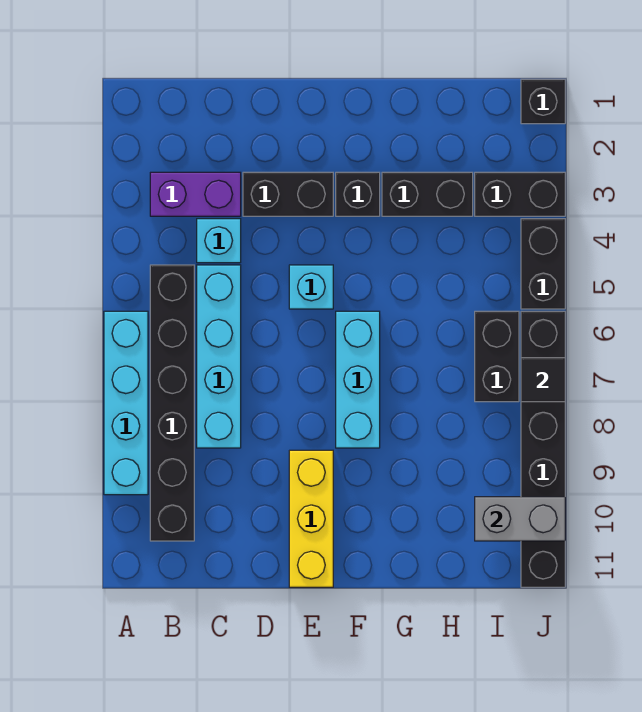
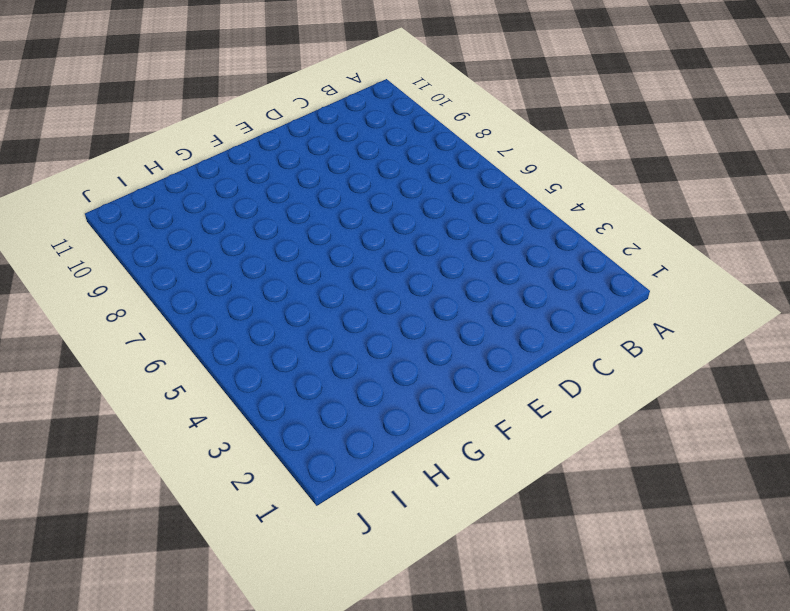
none -> cyan brick A6:A9 level 1
none -> purple brick B3:C3 level 1
none -> black brick B5:B10 level 1

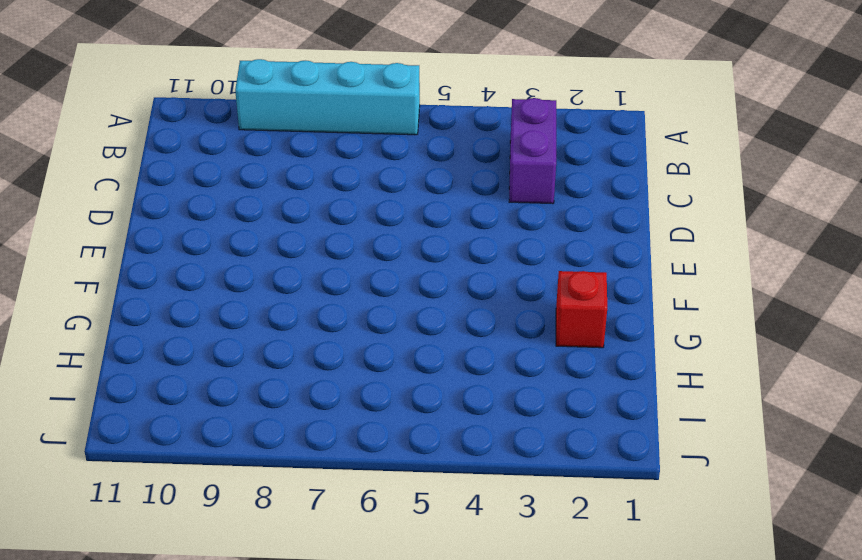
red brick G2 level 1 -> none
none -> black brick B5:B10 level 1
none -> cyan brick C4 level 1
none -> cyan brick C5:C8 level 1

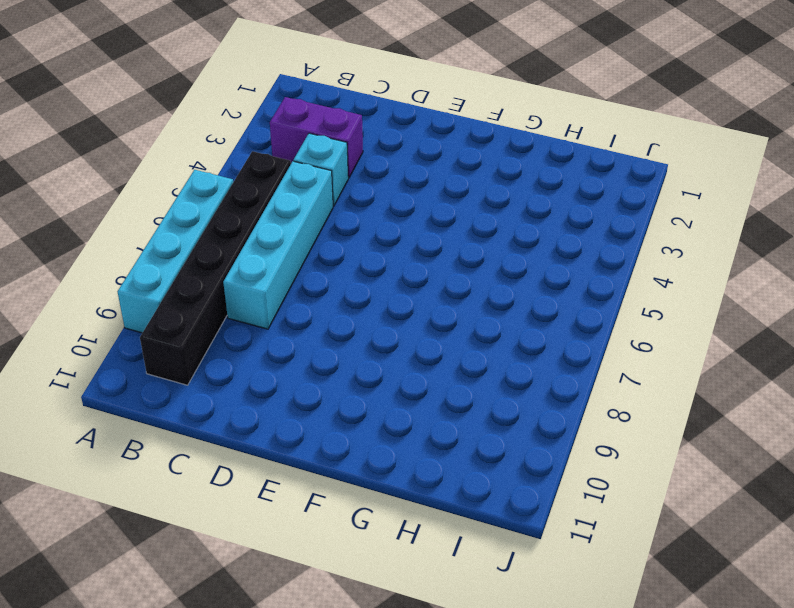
none -> black brick D3:E3 level 1
none -> cyan brick E5 level 1
none -> yellow brick E9:E11 level 1

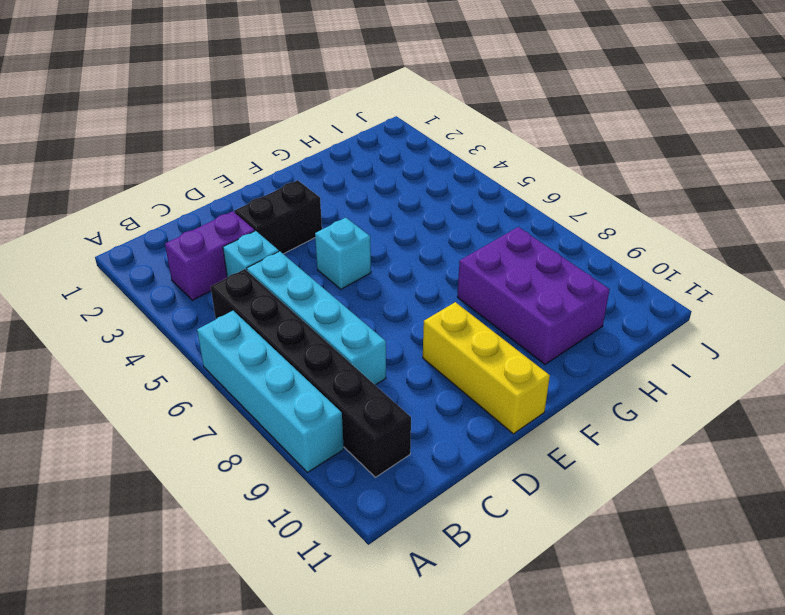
purple brick G8:H10 level 1 -> none
none -> black brick F3 level 1
none -> cyan brick F6:F8 level 1
none -> black brick G3:H3 level 1

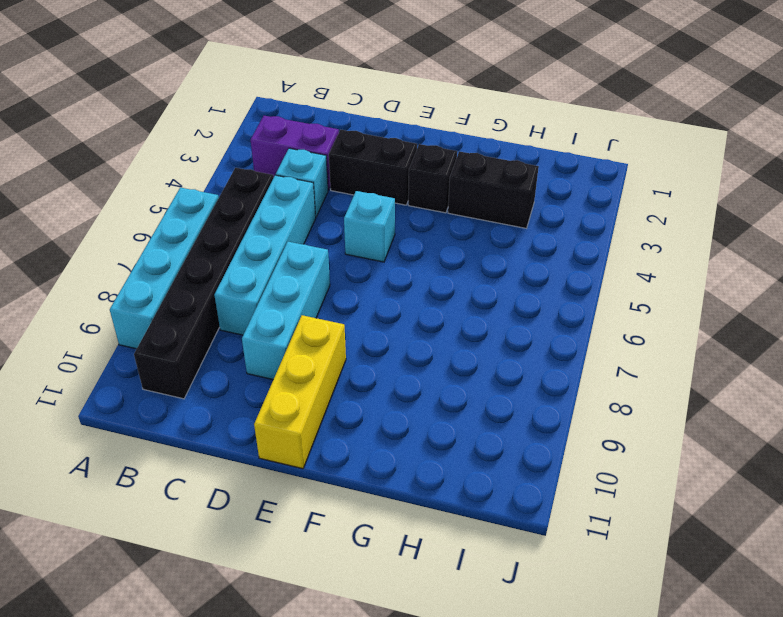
cyan brick D7:D9 level 1 -> cyan brick F6:F8 level 1
none -> black brick I3:J3 level 1
none -> black brick I6:I7 level 1
none -> black brick J1 level 1

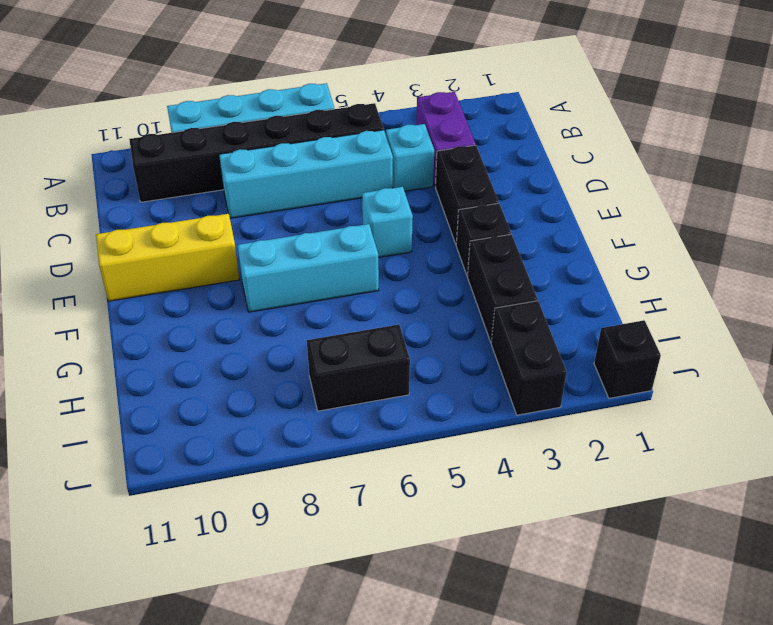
none -> black brick J4:J5 level 1
none -> black brick J6:J11 level 1
none -> grey brick I10:J10 level 2

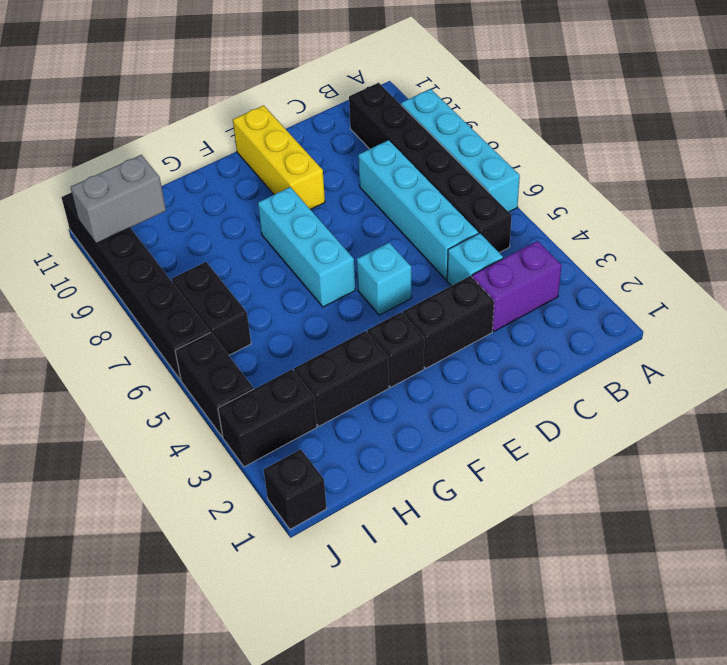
none -> black tile J7 level 2

